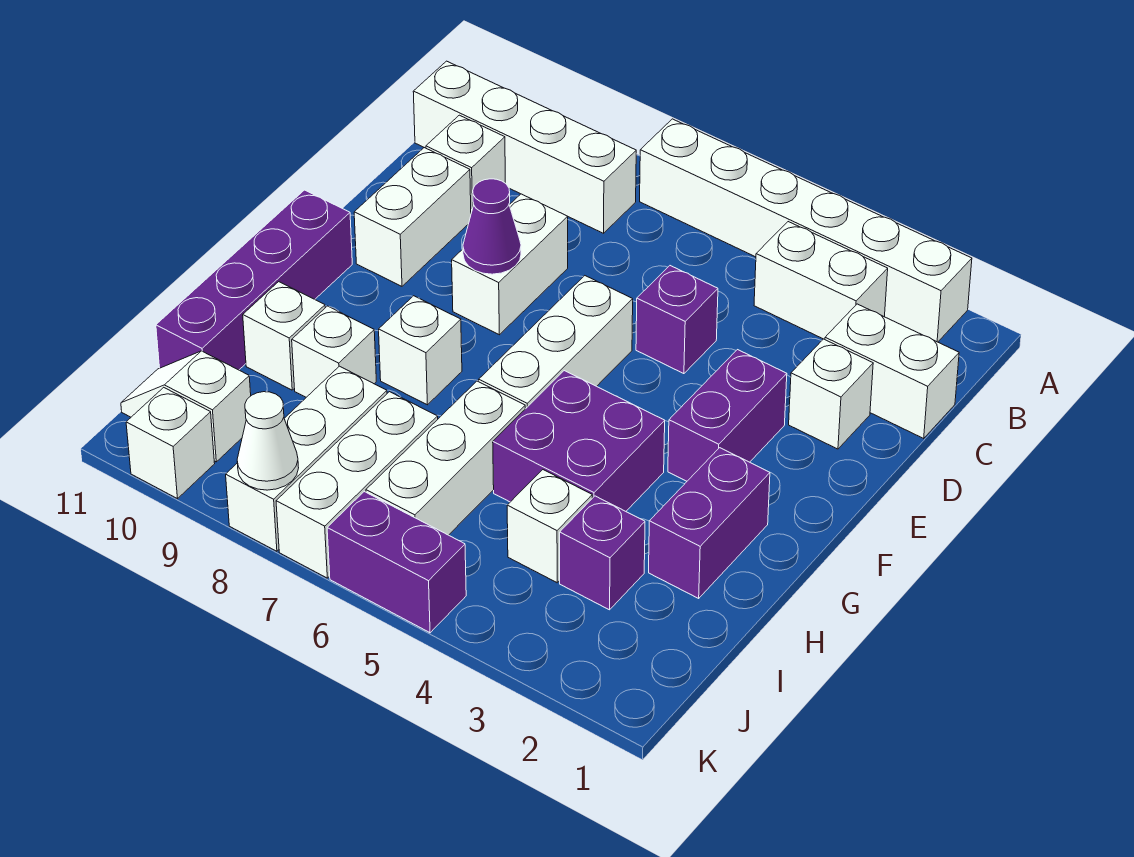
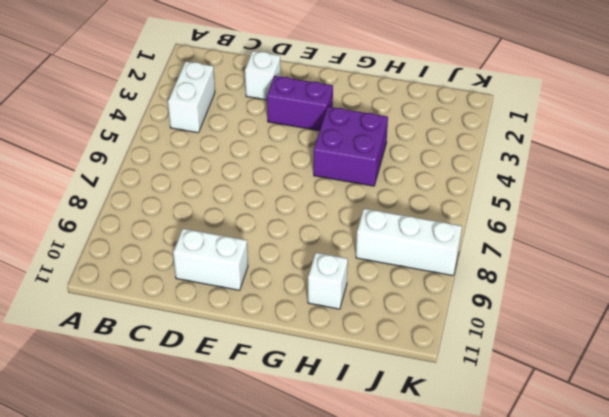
none -> white brick A2:A7 level 1
none -> white brick B8:B11 level 1
none -> white brick C1:C2 level 1

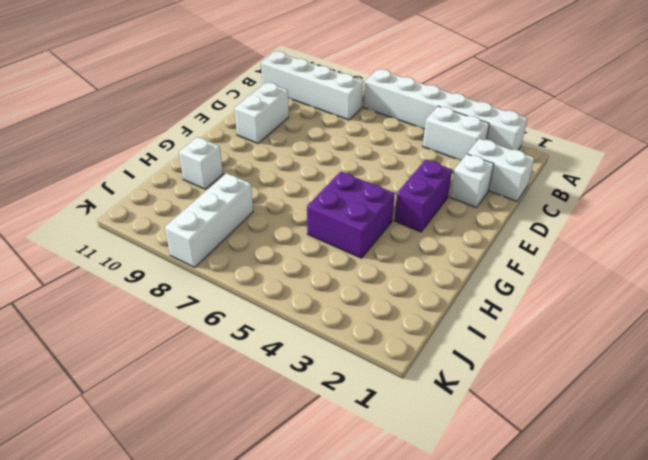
none -> white brick C10 level 1
none -> purple brick D5 level 1
none -> white brick D8:E8 level 1

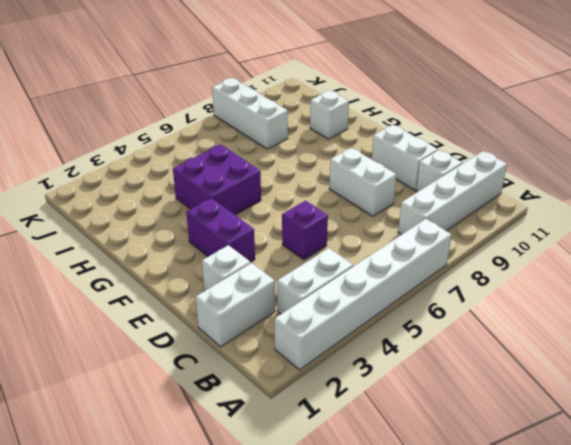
none -> white brick E6:G6 level 1
none -> purple brick F11:I11 level 1
none -> purple brick G2:H2 level 1

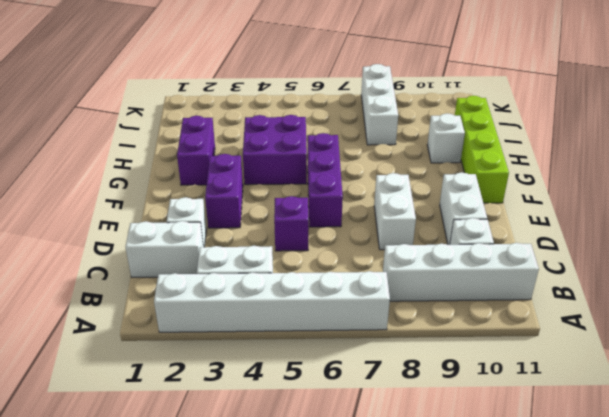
purple brick E6:G6 level 1 -> white brick E6:G6 level 1
lime brick F11:I11 level 1 -> purple brick F11:I11 level 1
none -> white brick G8 level 1
none -> white brick H6:J6 level 1
none -> white brick H9 level 1

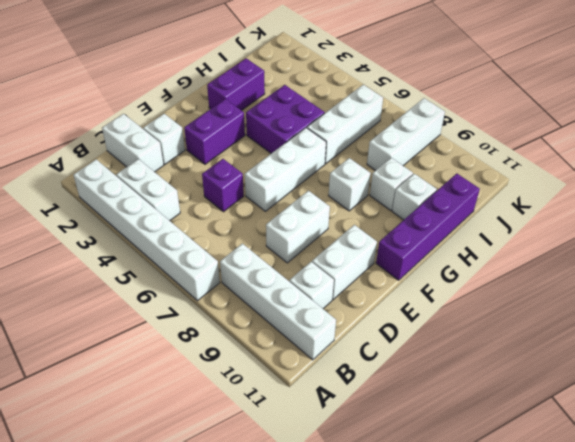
none -> purple brick I3 level 1
none -> white brick I4 level 1
none -> white brick I7:K7 level 1

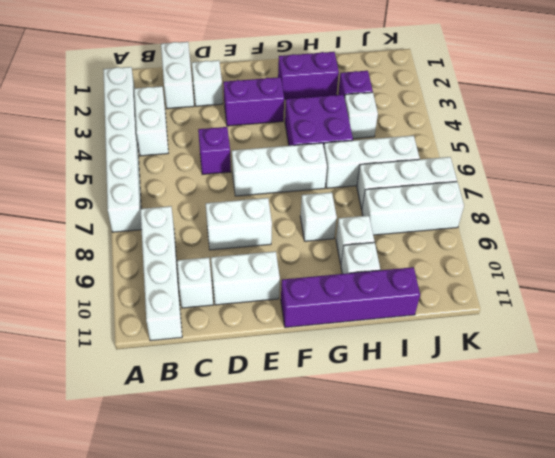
none -> white slope J10:J11 level 1 top 10
none -> purple brick K5:K6 level 1
none -> white brick K10 level 1

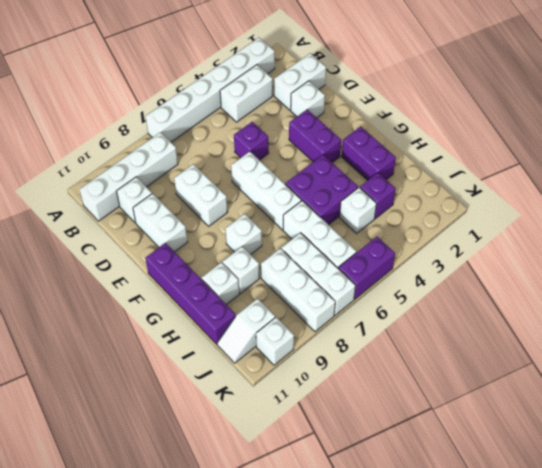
none -> purple cone E8 level 2
none -> white cone K8 level 2

